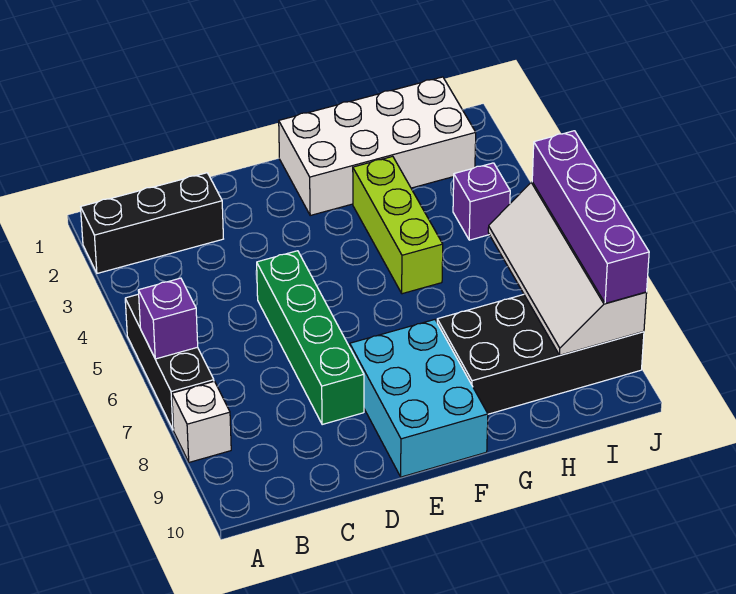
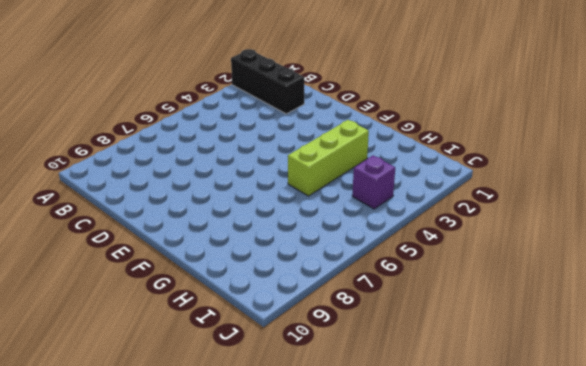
none -> black brick A5:A7 level 1
none -> white brick A8 level 1
none -> green brick D5:D8 level 1

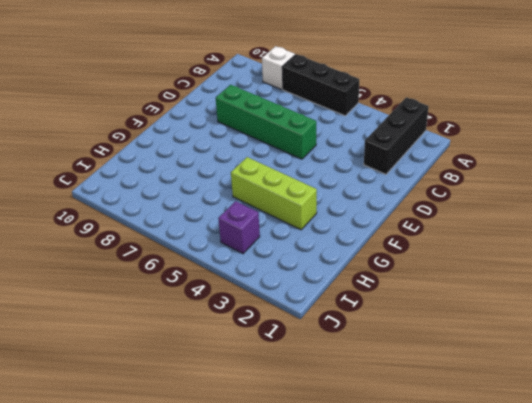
none -> cyan brick E8:F10 level 1
none -> white brick F1:I2 level 1
none -> black brick G8:J9 level 1

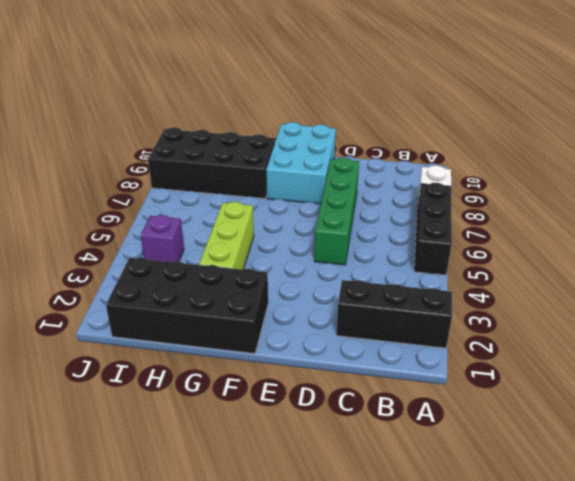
black brick F1:I2 level 1 -> white brick F1:I2 level 1
none -> purple brick A6 level 2
none -> white slope I6:J9 level 2 top J
none -> purple brick J6:J9 level 3

